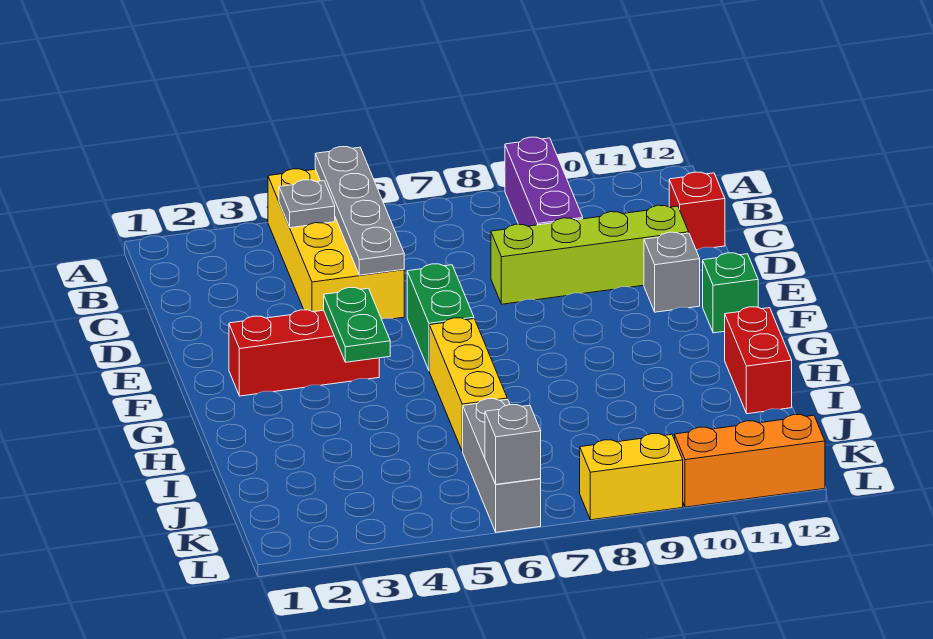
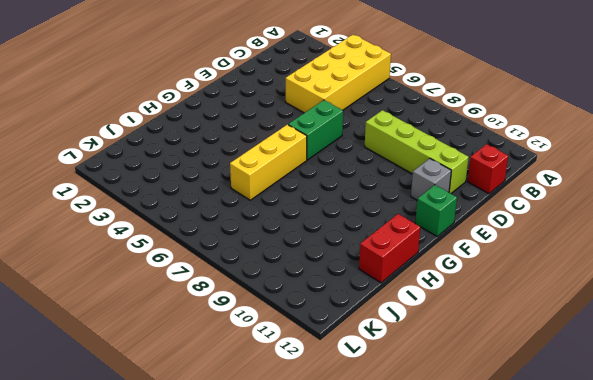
none -> purple brick A9:C9 level 1
none -> red brick F2:F4 level 1
none -> grey brick J6:L6 level 1

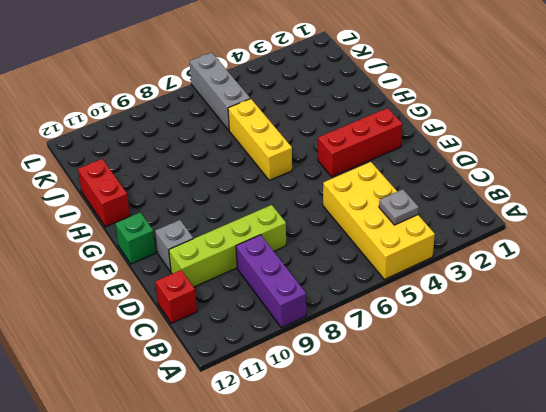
none -> green brick E6:F6 level 1
none -> yellow brick L8:L9 level 1
none -> orange brick L10:L12 level 1

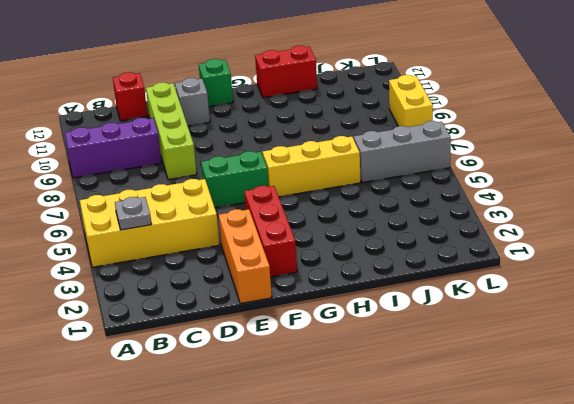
orange brick E1:E3 level 1 -> orange brick L10:L12 level 1
none -> grey plate A5:D5 level 2
none -> green plate F4:G4 level 2
none -> grey brick L6 level 2

